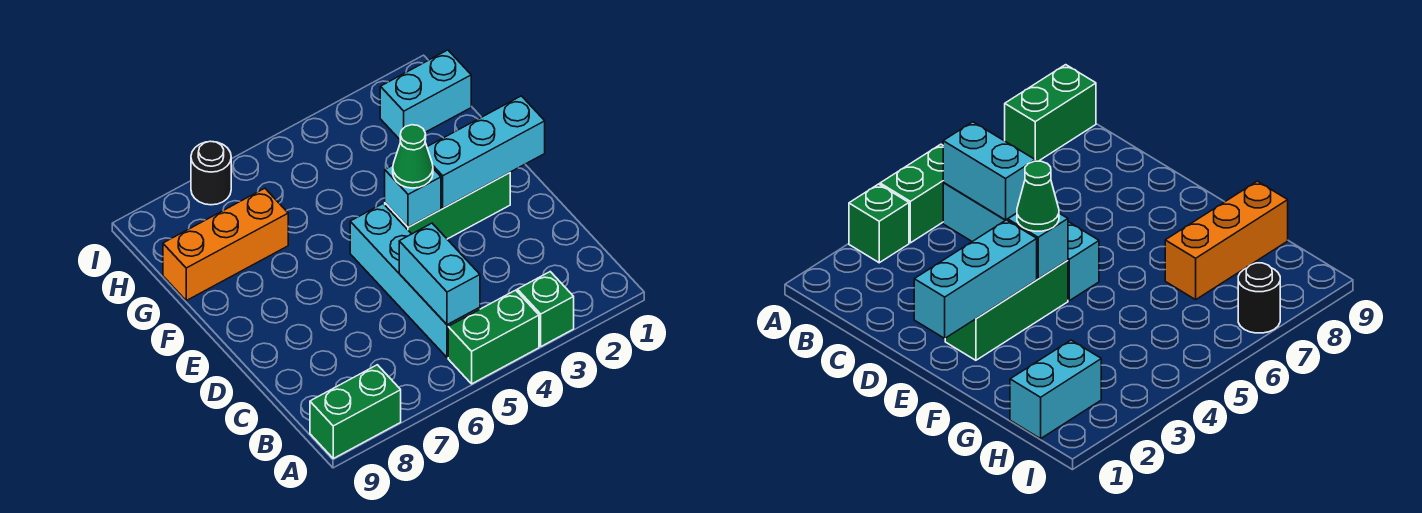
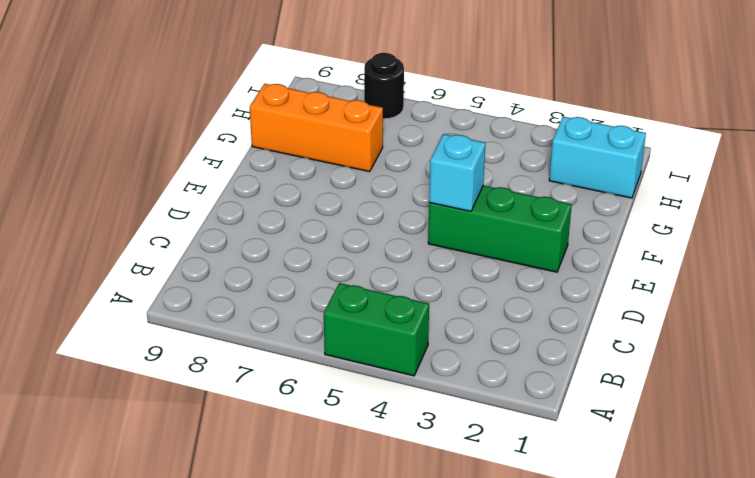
none -> green brick A3 level 1
none -> green brick A8:A9 level 1
none -> cyan brick B5:E5 level 1

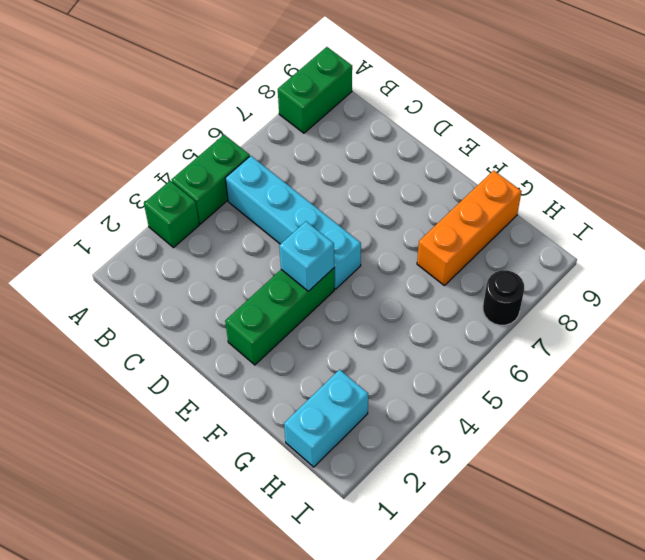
none -> cyan brick B5:C5 level 2
none -> cyan brick E1:E3 level 2
none -> green cone E4 level 3

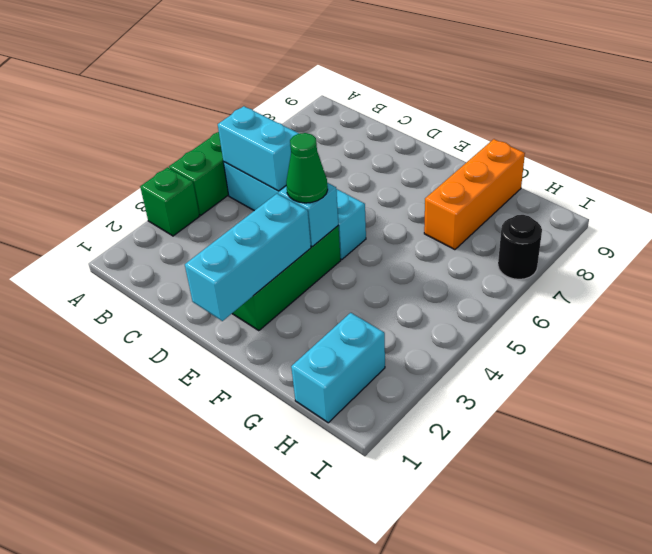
none -> green brick A8:A9 level 1

